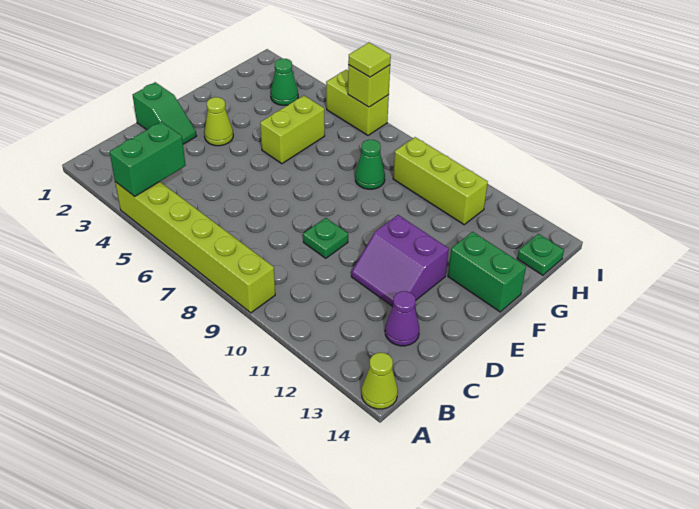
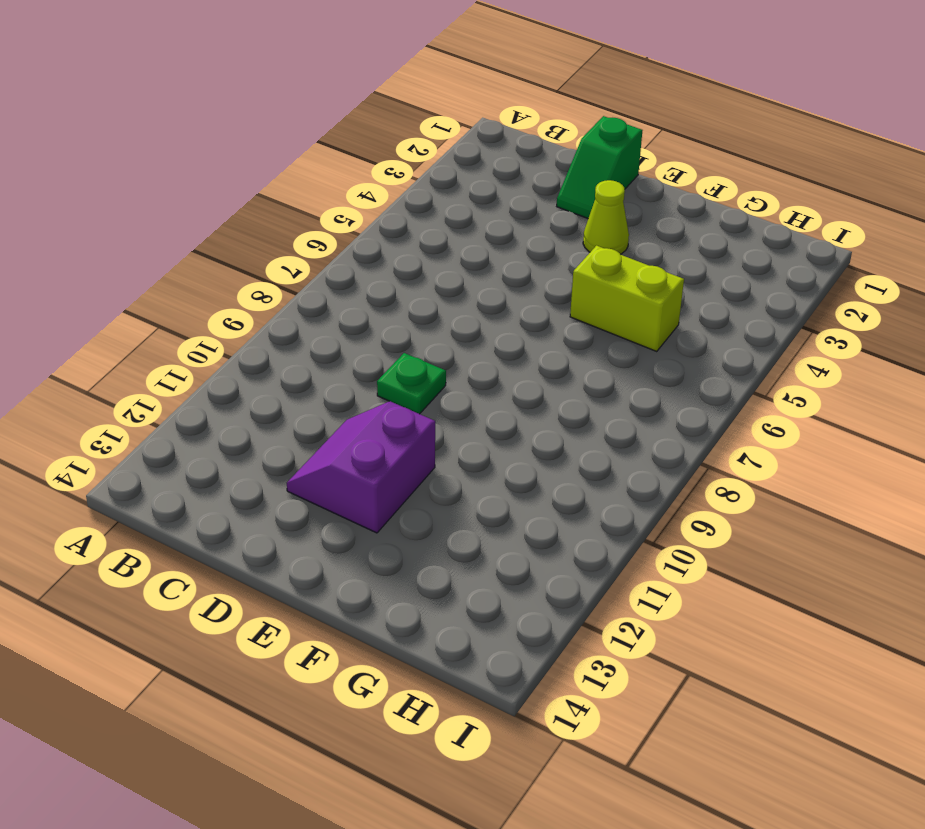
none -> lime brick A4:A9 level 1
none -> lime cone A14 level 1
none -> purple cone C13 level 1

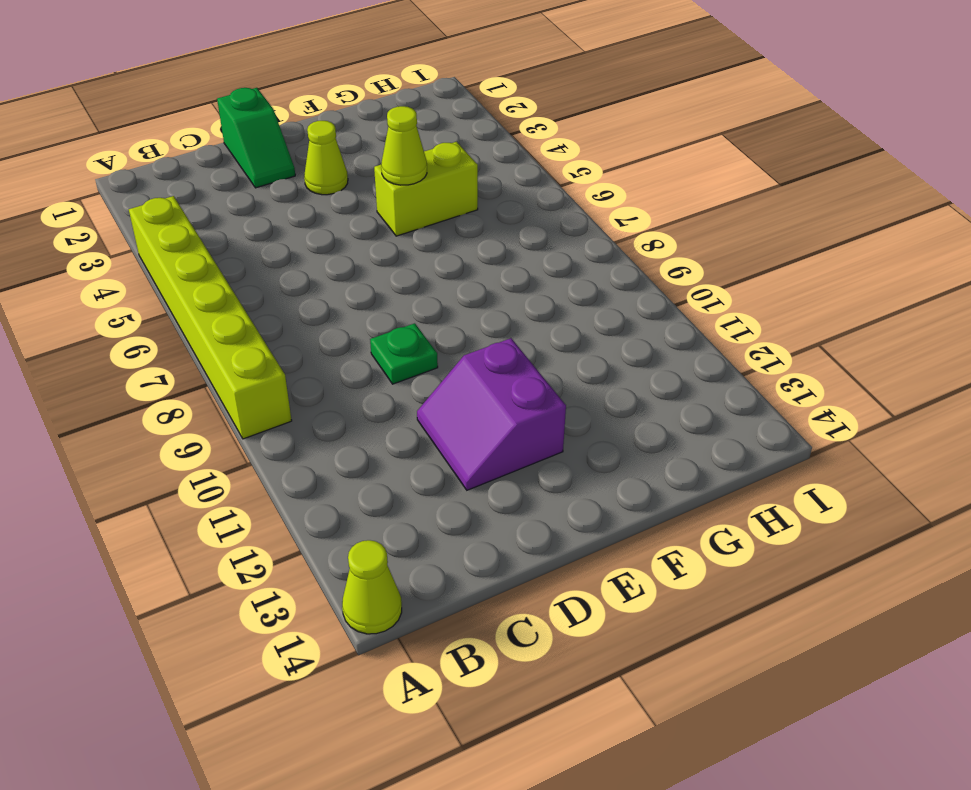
lime cone F5 level 2 -> none
none -> purple cone C13 level 1
none -> green brick F13:F14 level 1
none -> green cone G8 level 1

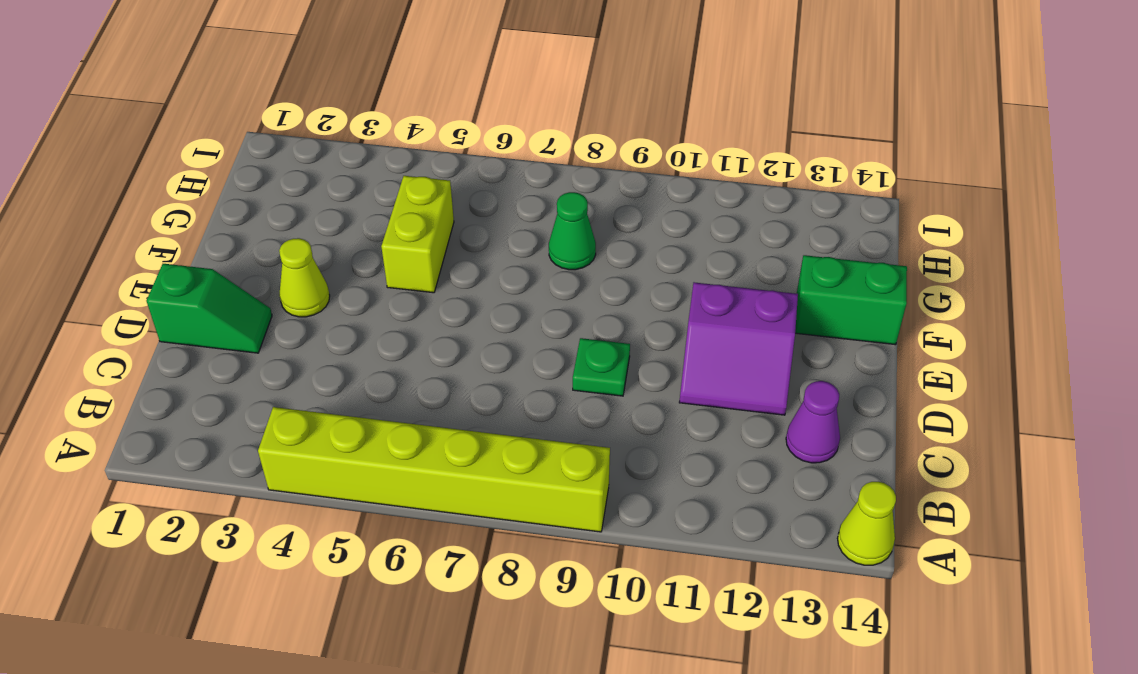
none -> green cone H3 level 1
none -> lime brick H9:H11 level 1
none -> green plate H14 level 1

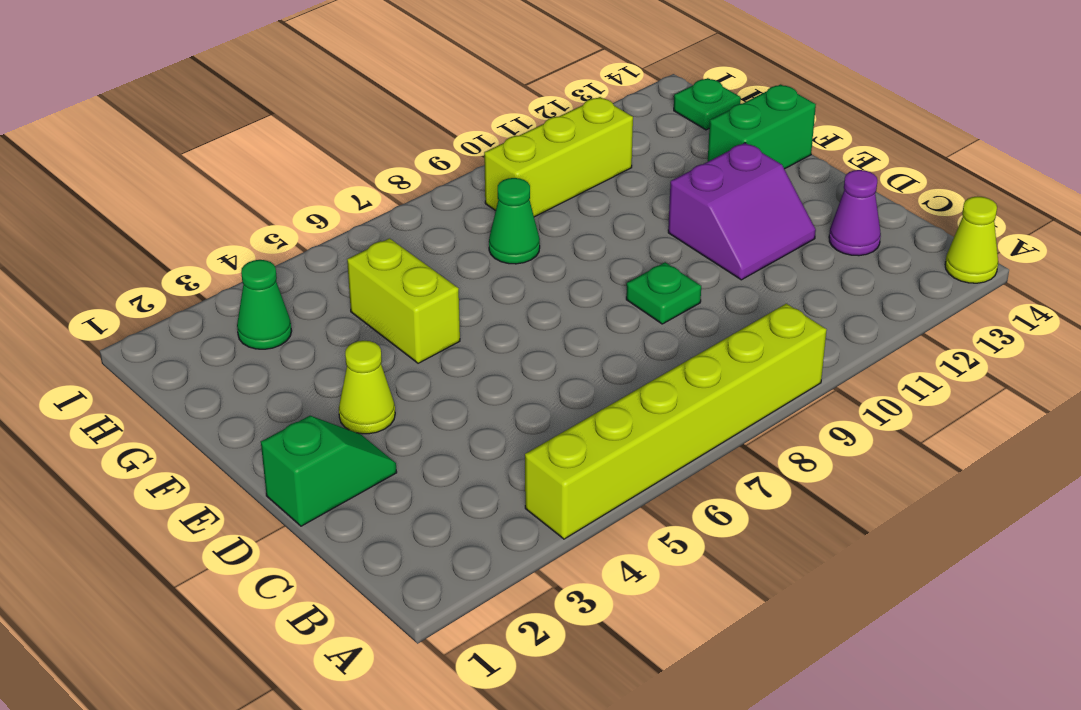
none -> lime brick I5:I6 level 1
none -> green brick A4:B4 level 2
none -> lime brick I6 level 2

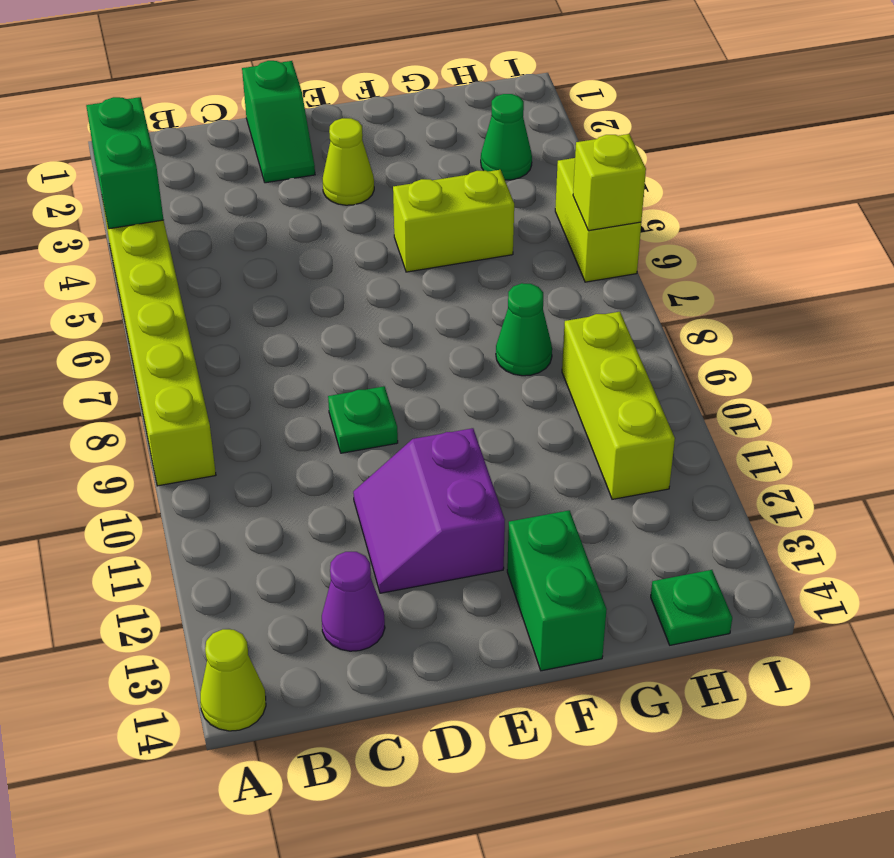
green brick A3:A4 level 2 -> green brick A4:B4 level 2
none -> lime tile I6 level 3

